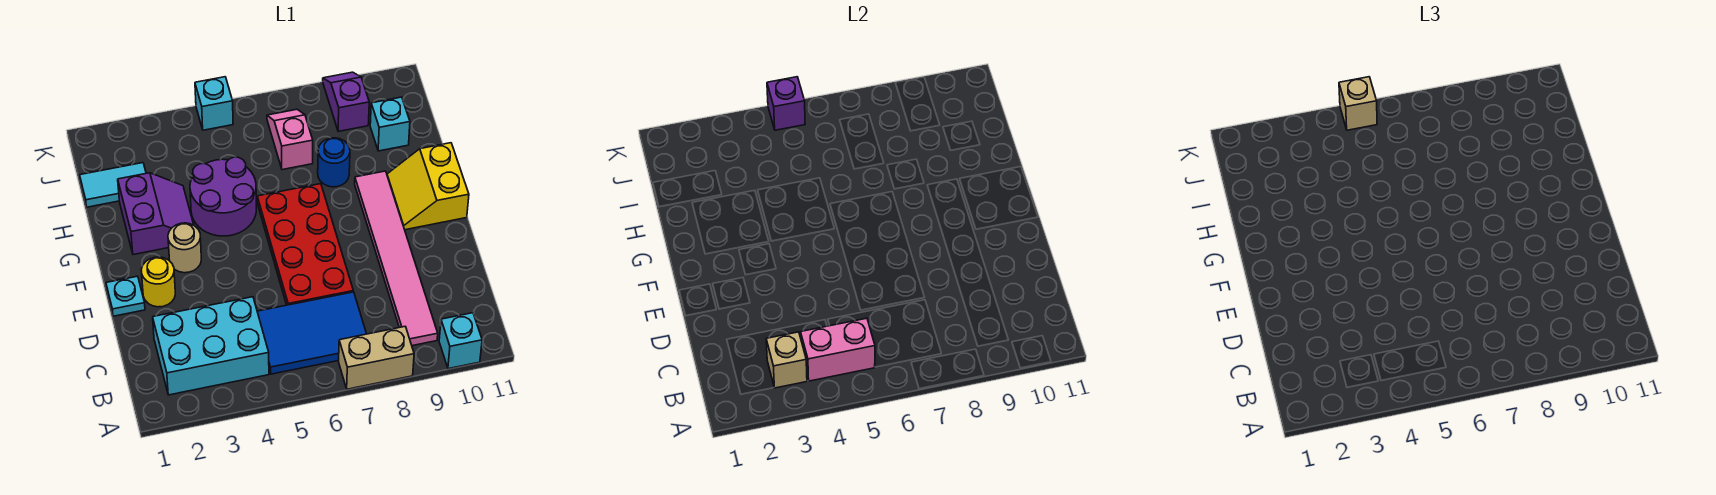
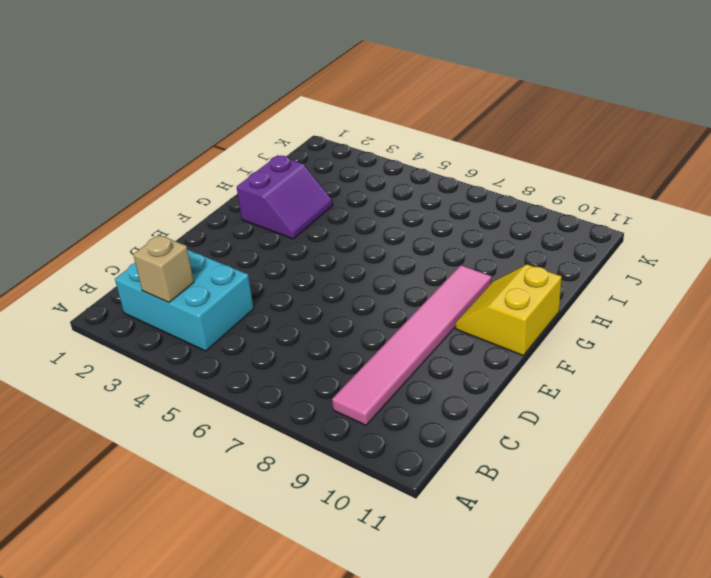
none -> tan brick A7:A8 level 1
none -> cyan brick A10 level 1
none -> blue tile B5:C7 level 1

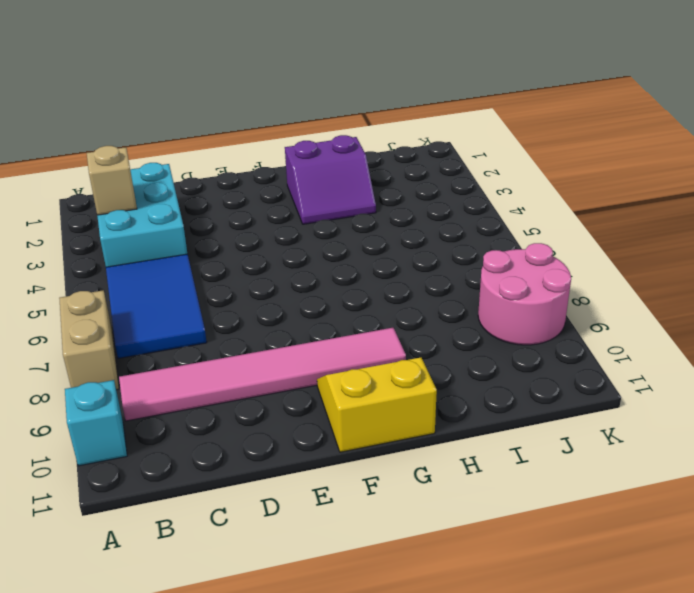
pink round brick J8:K9 level 1 -> purple slope J9:K9 level 1 top J
none -> red plate D6:G7 level 1
none -> cyan plate E1 level 1
none -> yellow round brick E2 level 1

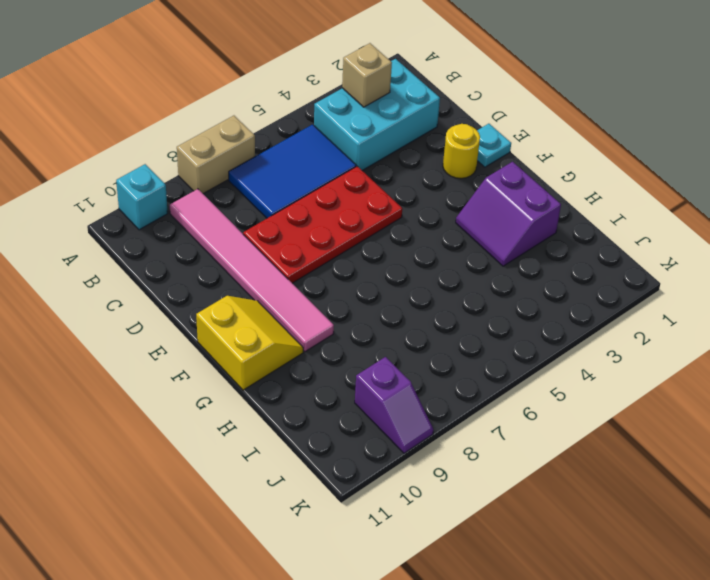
red plate D5:E8 level 1 -> red plate D6:G7 level 1
none -> tan round brick F3 level 1
none -> purple round brick G4:H5 level 1
none -> blue round brick H8 level 1

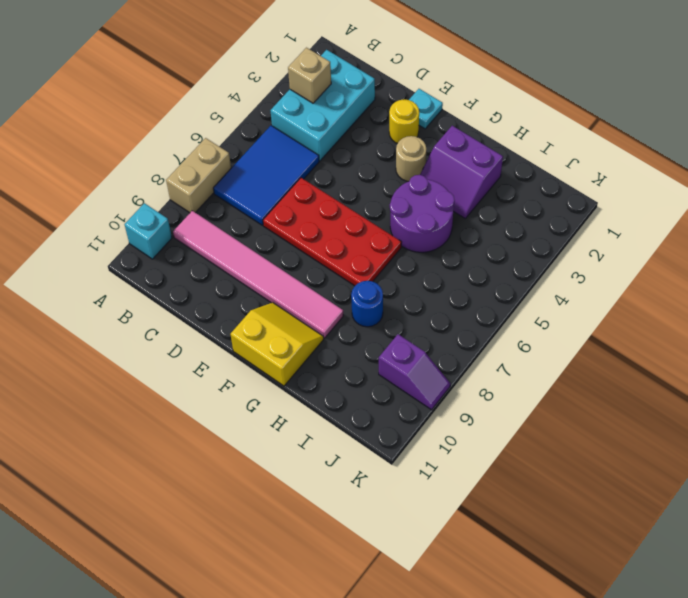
none -> cyan tile I1:I2 level 1
none -> pink slope I7:J7 level 1 top I
none -> cyan brick I10 level 1

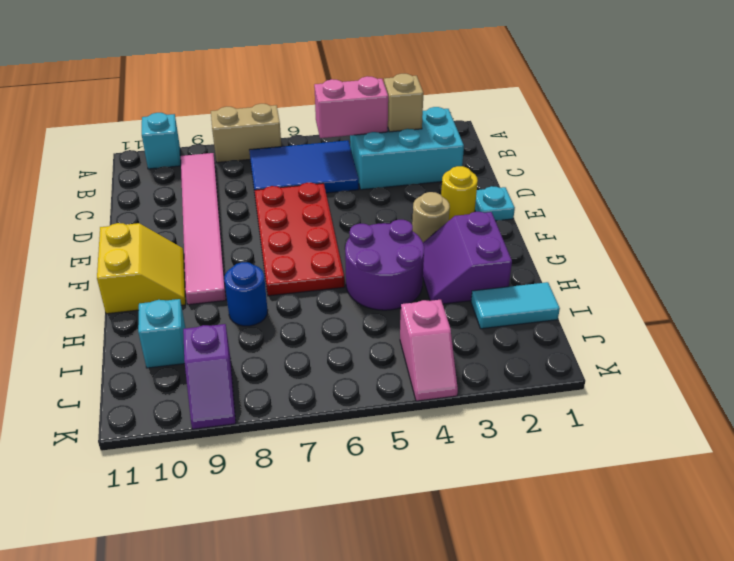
pink slope J4:K4 level 1 top J -> pink slope I7:J7 level 1 top I
none -> cyan brick K5 level 1
none -> purple brick K5 level 2
none -> tan brick K5 level 3

